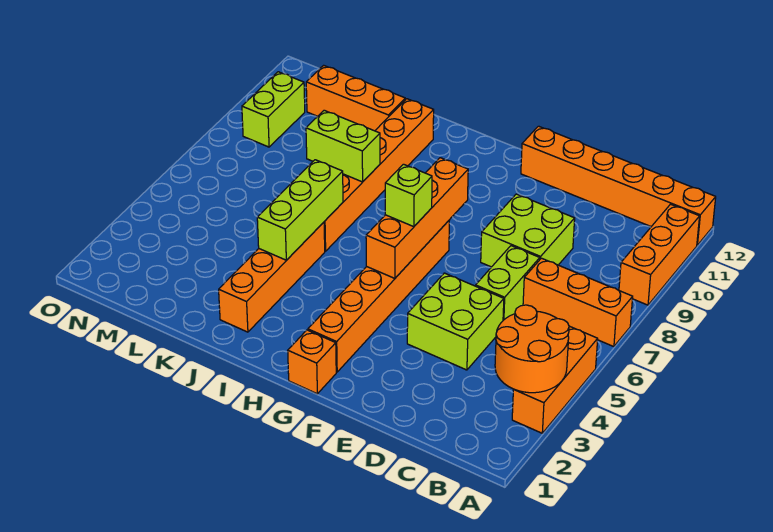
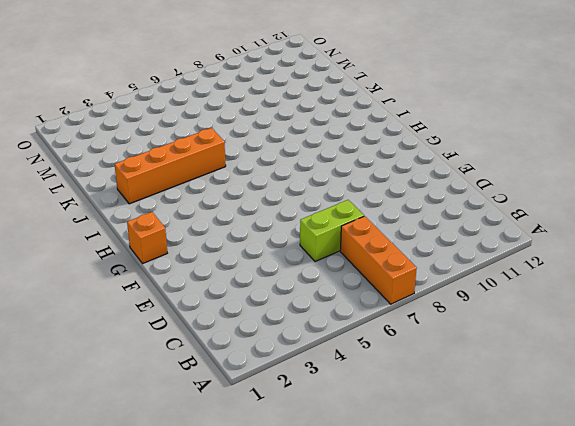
none -> orange brick A3:A5 level 1
none -> orange brick A9:A11 level 1
none -> orange brick A12:F12 level 1

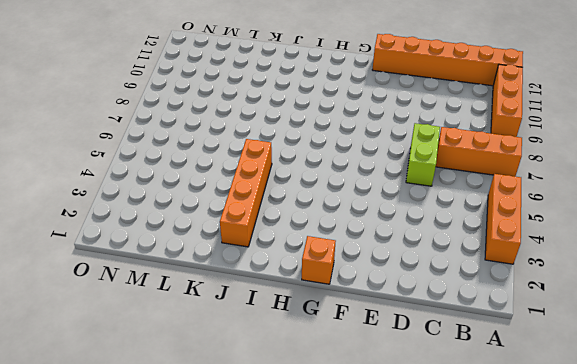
none -> lime brick D4:E5 level 1
none -> lime brick D8:E9 level 1
none -> orange brick G2:G7 level 1

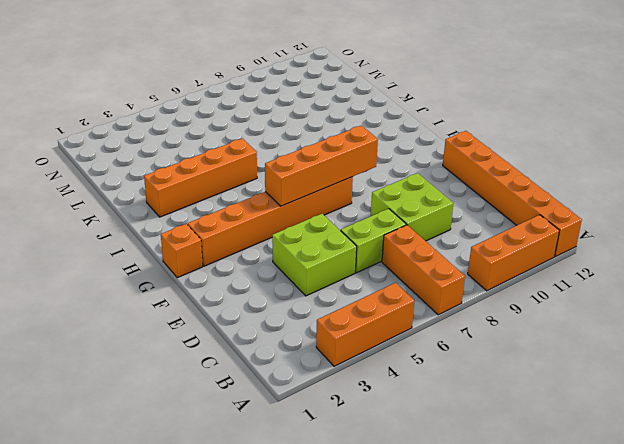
none -> orange brick J6:J11 level 1
none -> orange brick K11:M11 level 1
none -> lime brick N9:N10 level 1

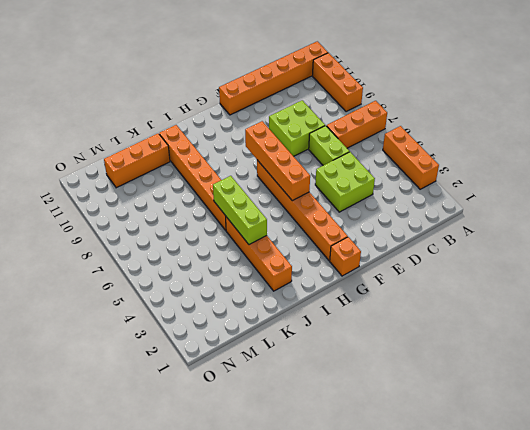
none -> lime brick N9:N10 level 1
none -> orange round brick A3:B4 level 2
none -> lime brick J8:K8 level 2

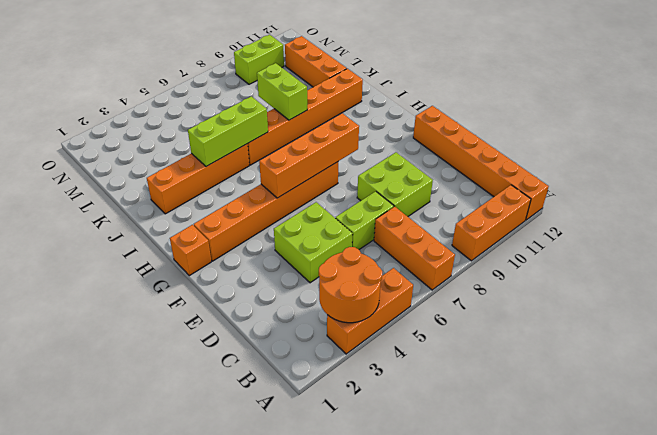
none -> lime brick G6 level 3

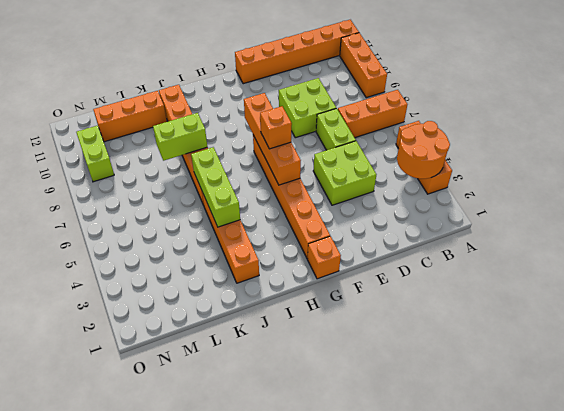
orange brick G6 level 3 -> lime brick G6 level 3

